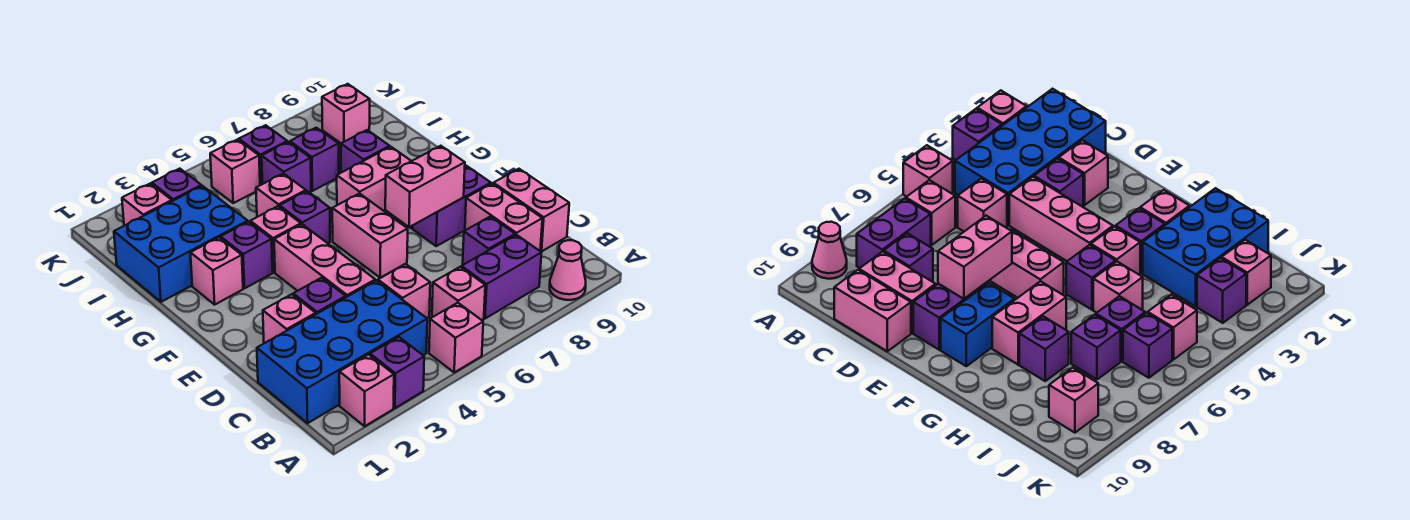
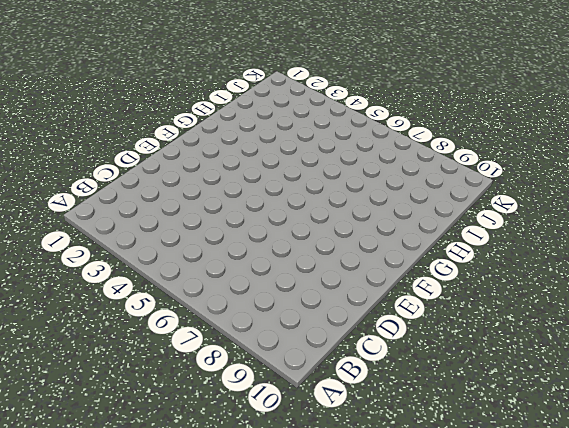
none -> pink brick A2 level 1
none -> purple brick A3 level 1
none -> pink brick A5 level 1
none -> pink cone A9 level 1

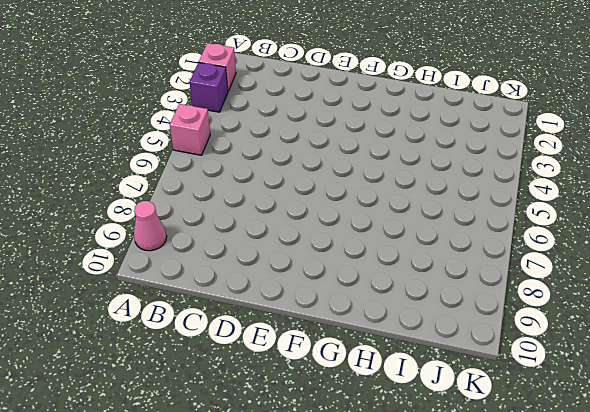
none -> blue brick B1:C4 level 1
none -> pink brick B6 level 1
none -> purple brick B7:B8 level 1
none -> pink brick C5 level 1

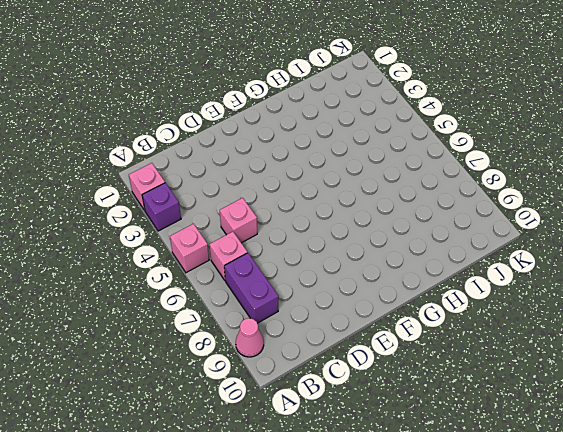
none -> blue brick B1:C4 level 1
none -> purple brick C8 level 1
none -> pink brick C9:D9 level 1
none -> pink brick C10:D10 level 1

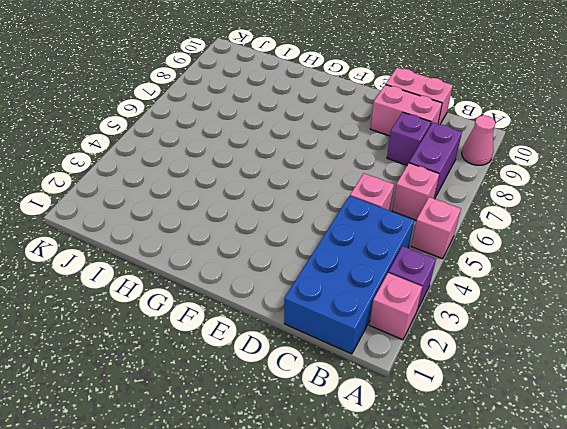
none -> pink brick D2 level 1
none -> purple brick D3 level 1
none -> pink brick D4:F4 level 1
none -> pink brick E6:F6 level 1

